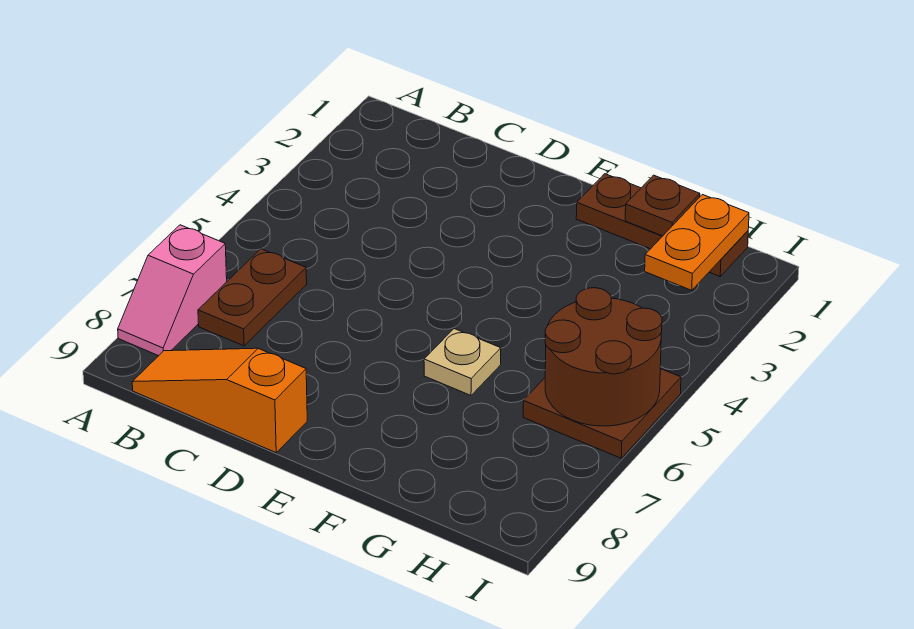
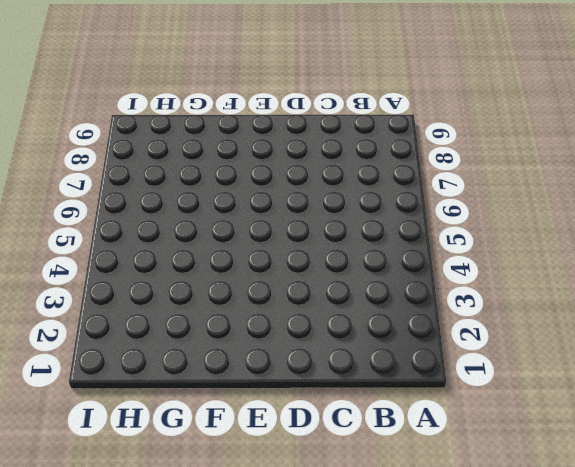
none -> pink slope A7:A8 level 1 top 7
none -> brown plate B6:B7 level 1

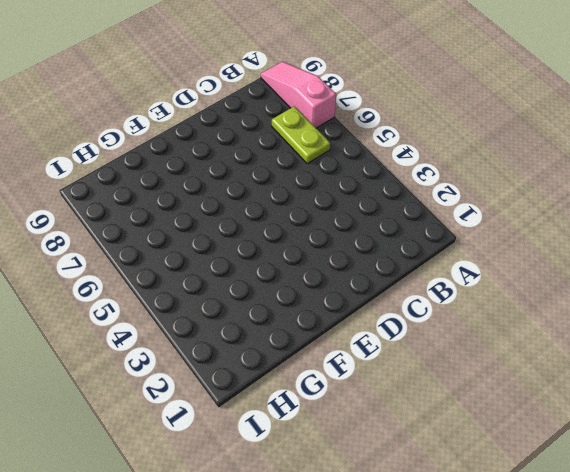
pink slope A7:A9 level 1 top 7 -> pink slope A7:A8 level 1 top 7
lime plate B6:B7 level 1 -> brown plate B6:B7 level 1
none -> orange slope B9:D9 level 1 top D
none -> brown plate F1:H1 level 1

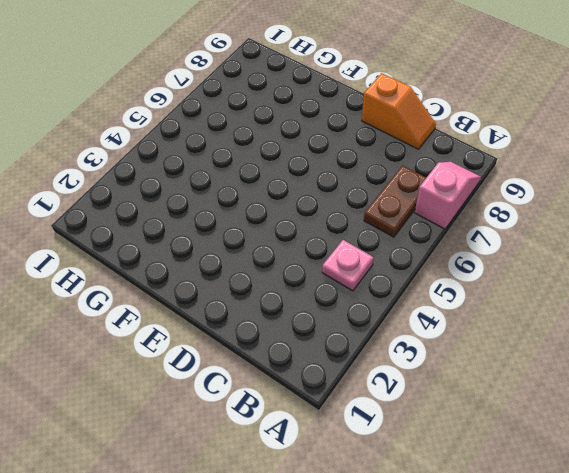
pink plate B4 level 1 -> none
orange slope C9:D9 level 1 top D -> orange slope B9:D9 level 1 top D
none -> brown plate F1:H1 level 1
none -> tan plate F6 level 1

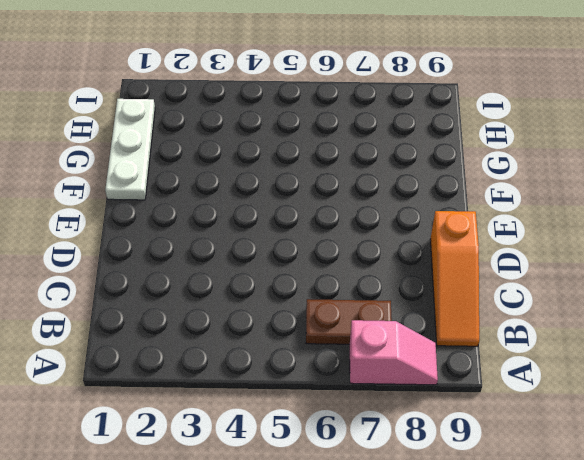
white plate F1:H1 level 1 -> brown plate F1:H1 level 1
none -> tan plate F6 level 1
none -> brown plate H5:I6 level 1

